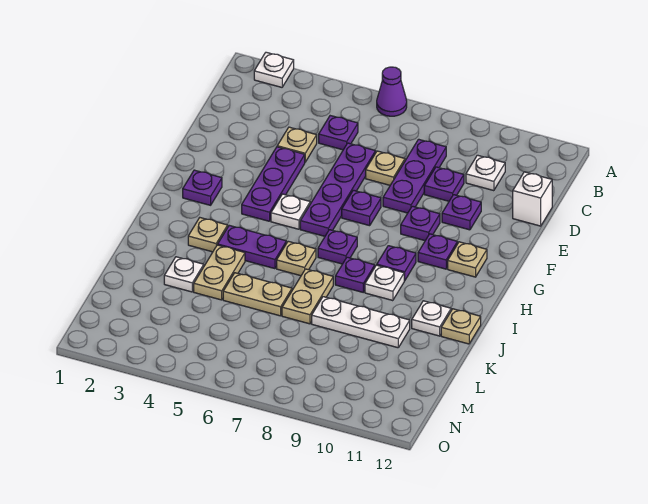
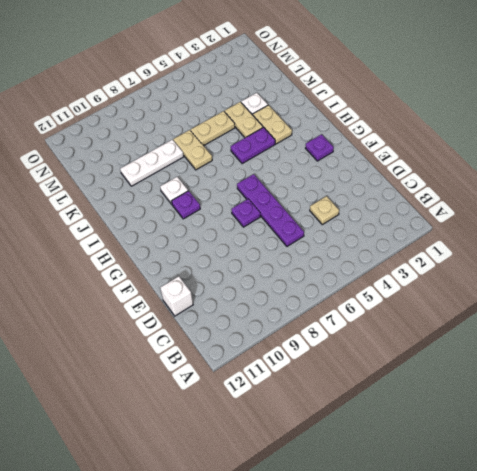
tan plate I3:J3 level 1 -> tan plate I3 level 1
none -> white plate A2 level 1
none -> purple cone A6 level 1
none -> purple plate C5 level 1
none -> purple plate C8:E8 level 1

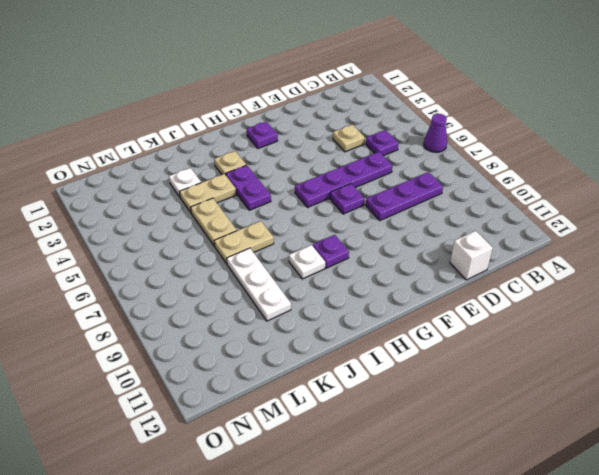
none -> white plate A2 level 1
none -> white plate C10 level 1
none -> tan plate D7 level 1
none -> purple plate D9 level 1

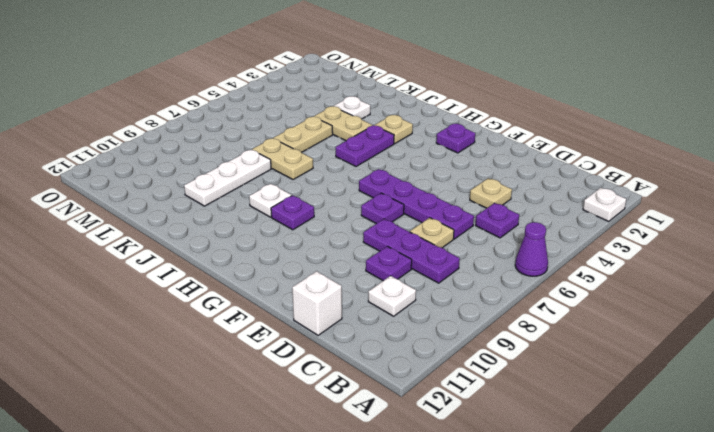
none -> purple plate E4:G4 level 1
none -> purple plate E10 level 1
none -> purple plate F9 level 1
none -> white plate G5 level 1

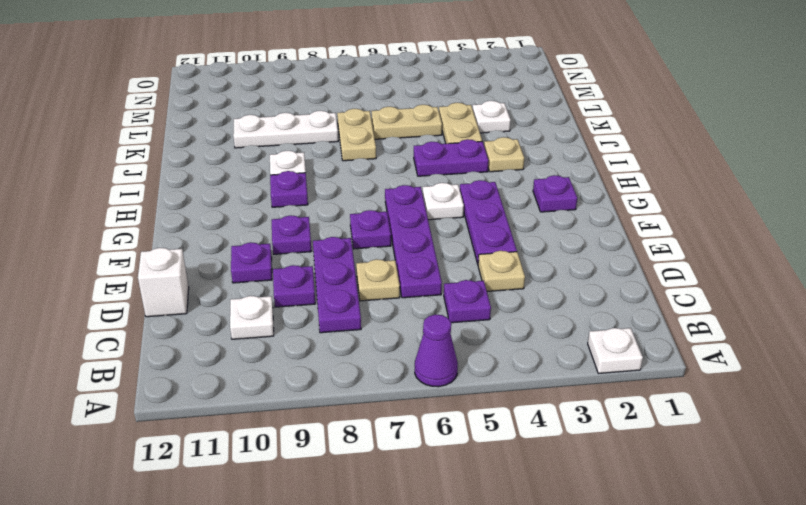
none -> purple plate G10 level 1
none -> tan plate G11 level 1
none -> purple plate H7 level 1
none -> tan plate I6 level 1

